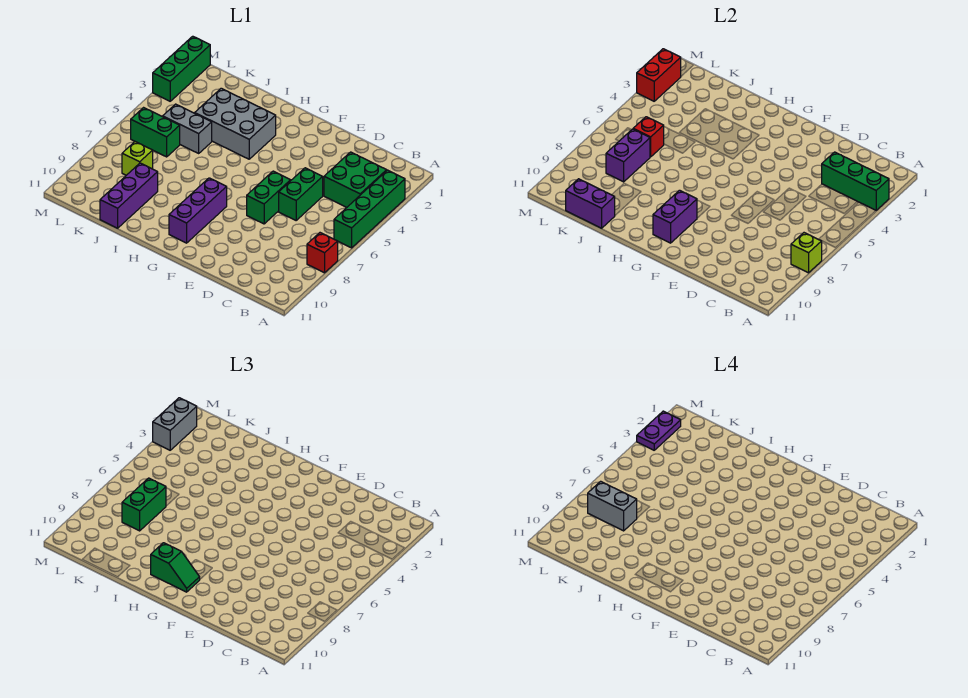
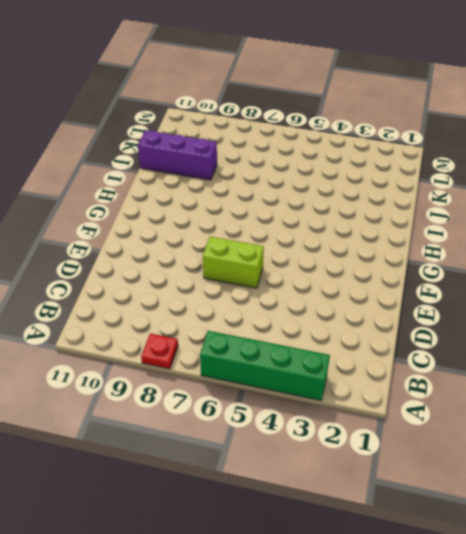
red plate A8 level 1 -> red brick A8 level 1
lime brick E6:E7 level 1 -> green brick E6:E7 level 1
none -> green brick B3:C4 level 1
none -> green brick D5:D6 level 1
none -> purple brick G8:G10 level 1

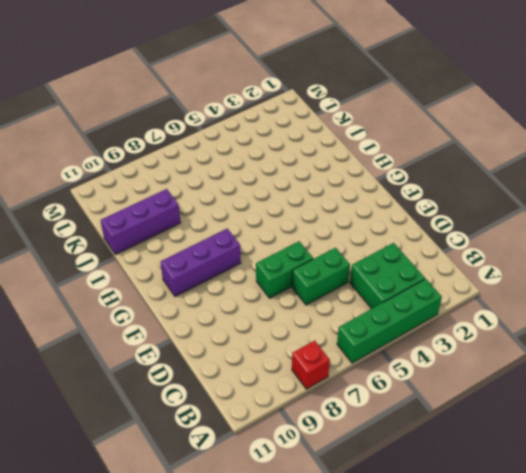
none -> grey brick H3:J4 level 1
none -> grey brick J5:K5 level 1
none -> green brick K6:L6 level 1

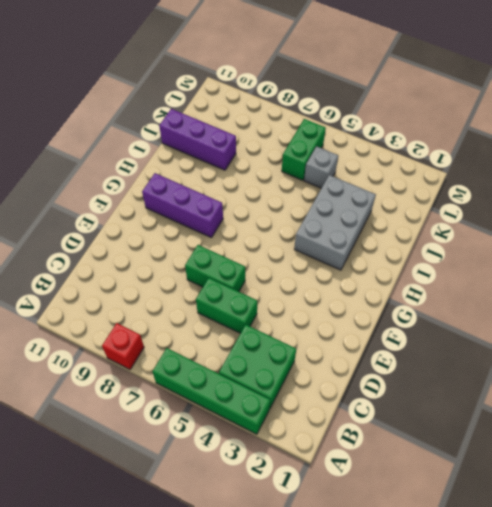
grey brick K5 level 1 -> grey brick J5:K5 level 1
none -> lime brick K8 level 1
none -> green brick M1:M3 level 1
none -> green brick A3:C3 level 2

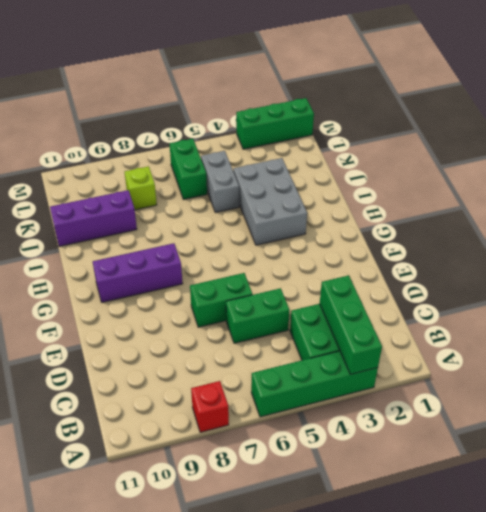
none -> lime brick A8 level 2
none -> purple brick G9:G10 level 2
none -> purple brick J11:K11 level 2

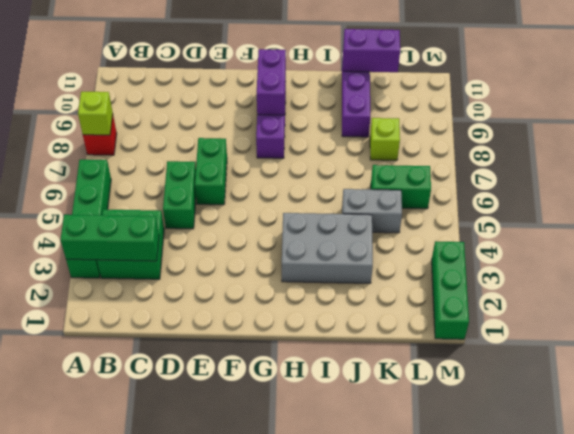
none -> red brick K6 level 2
none -> purple brick K7:K8 level 2
none -> red brick M2:M3 level 2

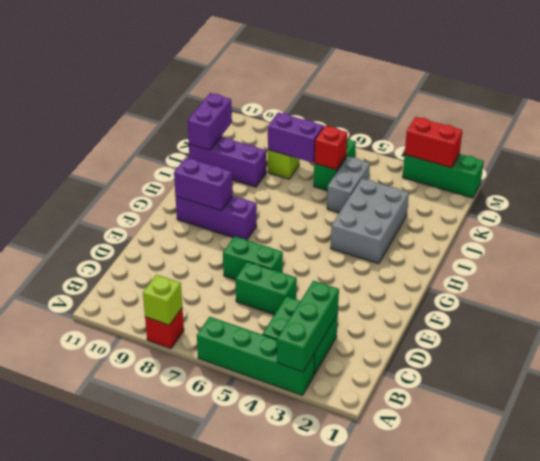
none -> green slope G10:H10 level 3 top H
none -> green brick K7:K8 level 3
none -> grey brick M2:M3 level 3

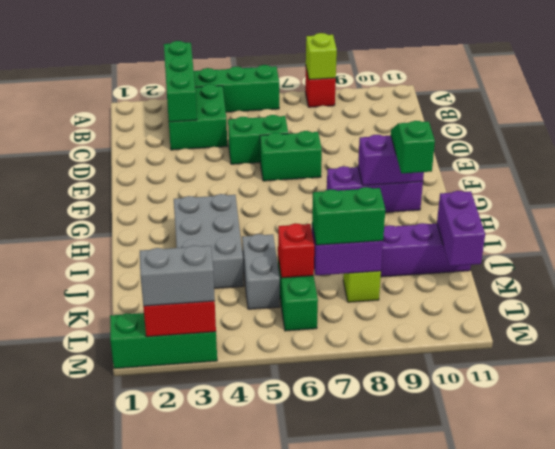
none -> grey brick K8:L8 level 4
none -> purple plate M2:M3 level 4

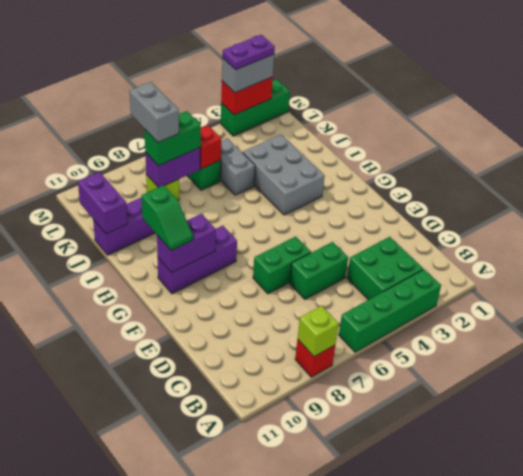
none -> green brick A3:C3 level 2

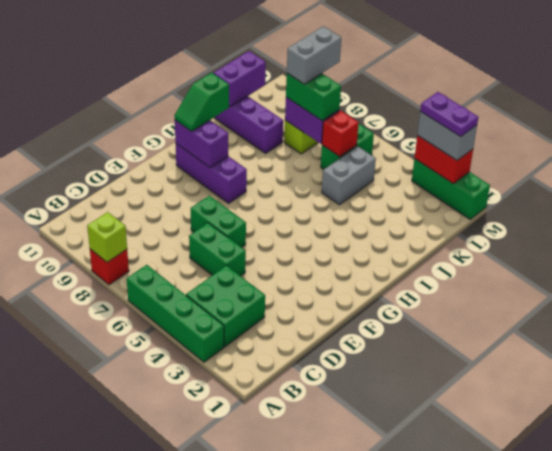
none -> grey brick H3:J4 level 1
none -> green brick A3:C3 level 2

